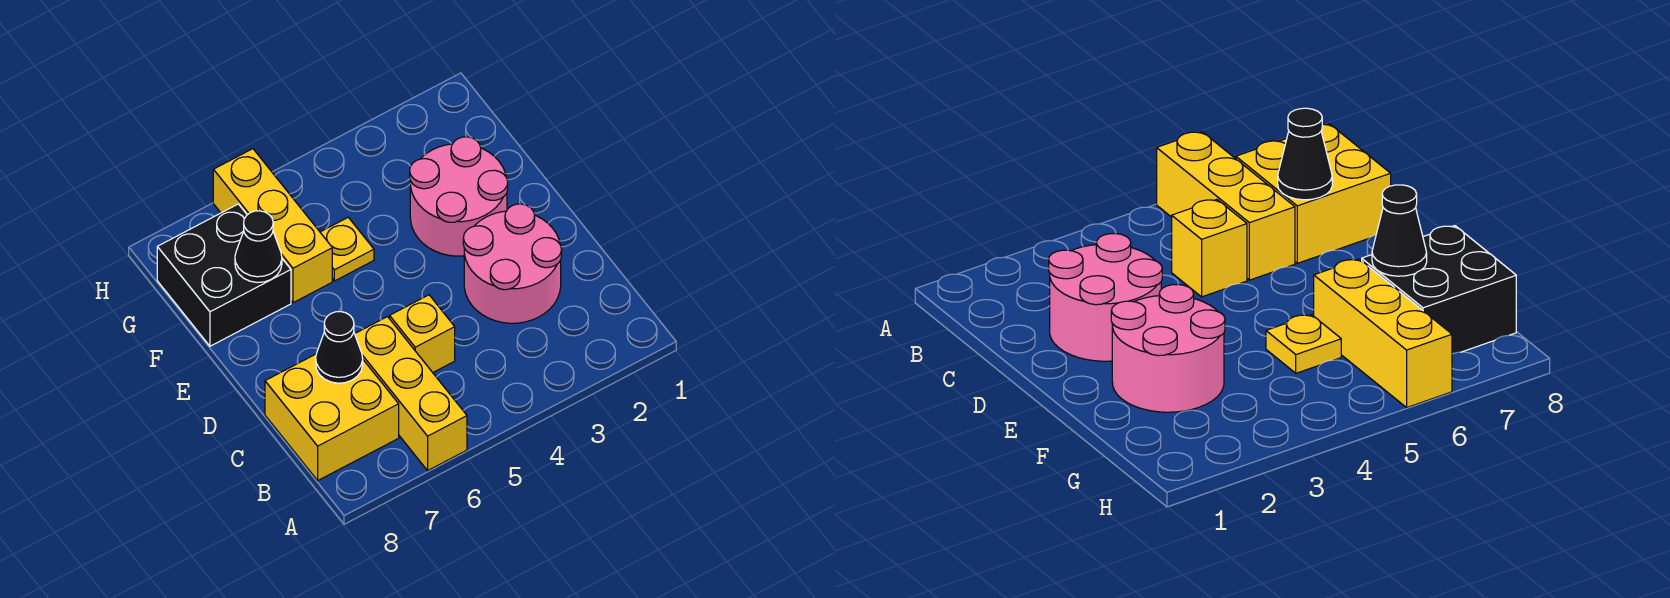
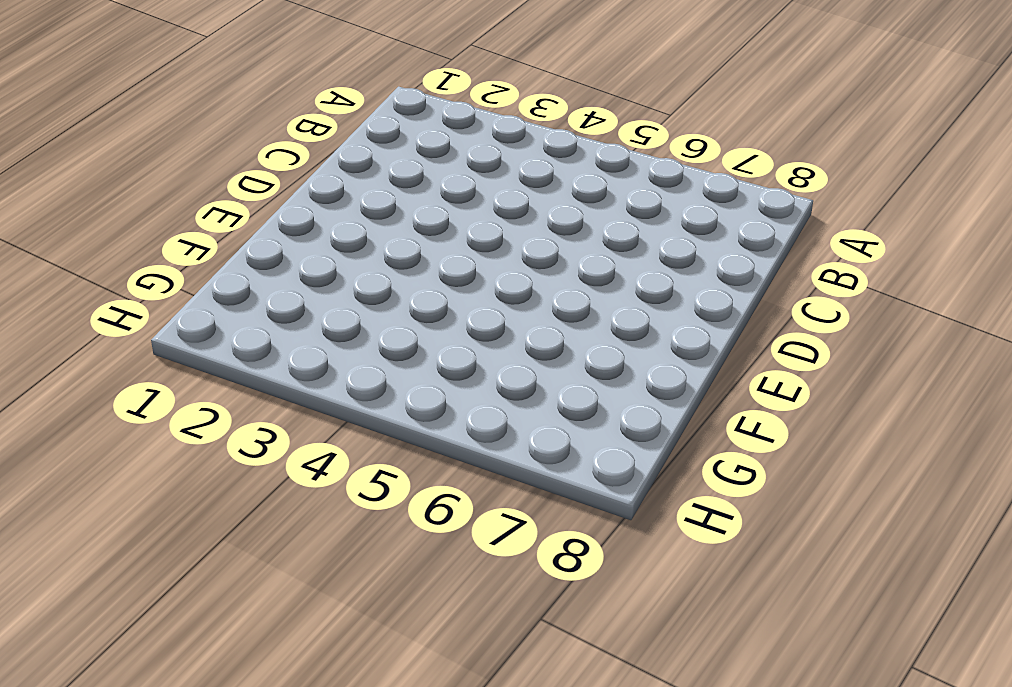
none -> yellow brick A6:C6 level 1
none -> yellow brick B7:C8 level 1

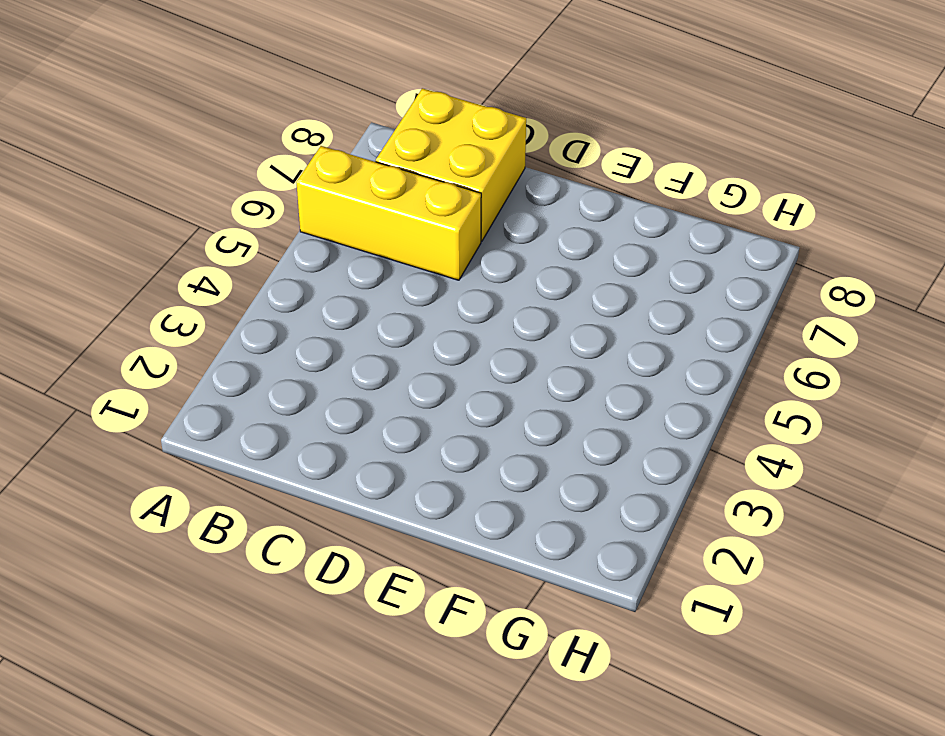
none -> pink round brick C2:D3 level 1
none -> yellow brick C5 level 1

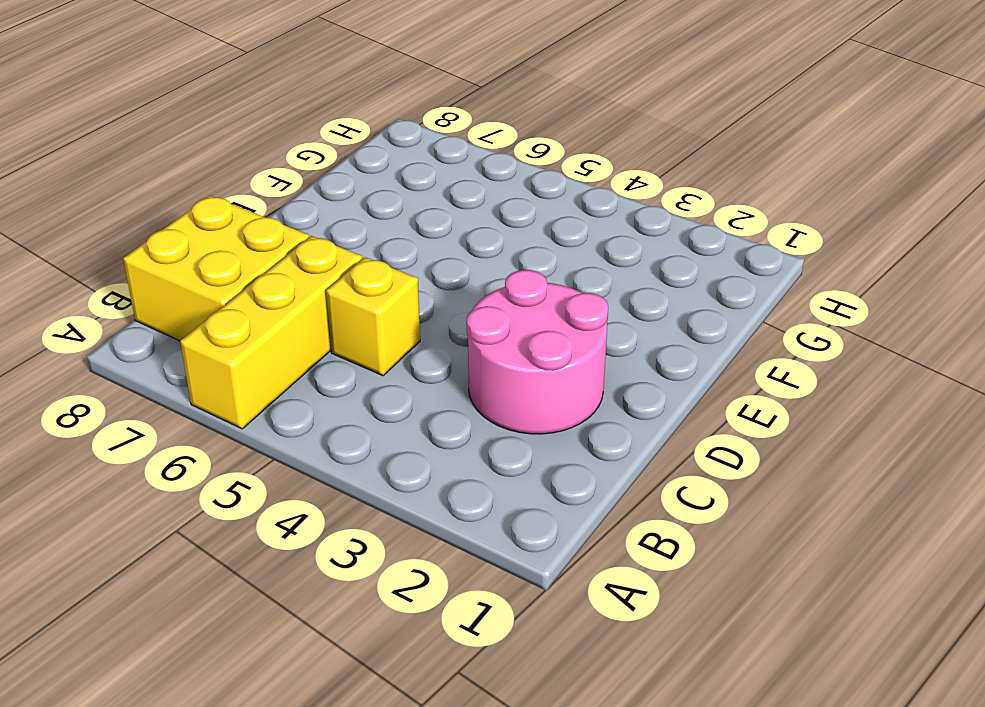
none -> pink round brick E2:F3 level 1
none -> yellow plate F5 level 1

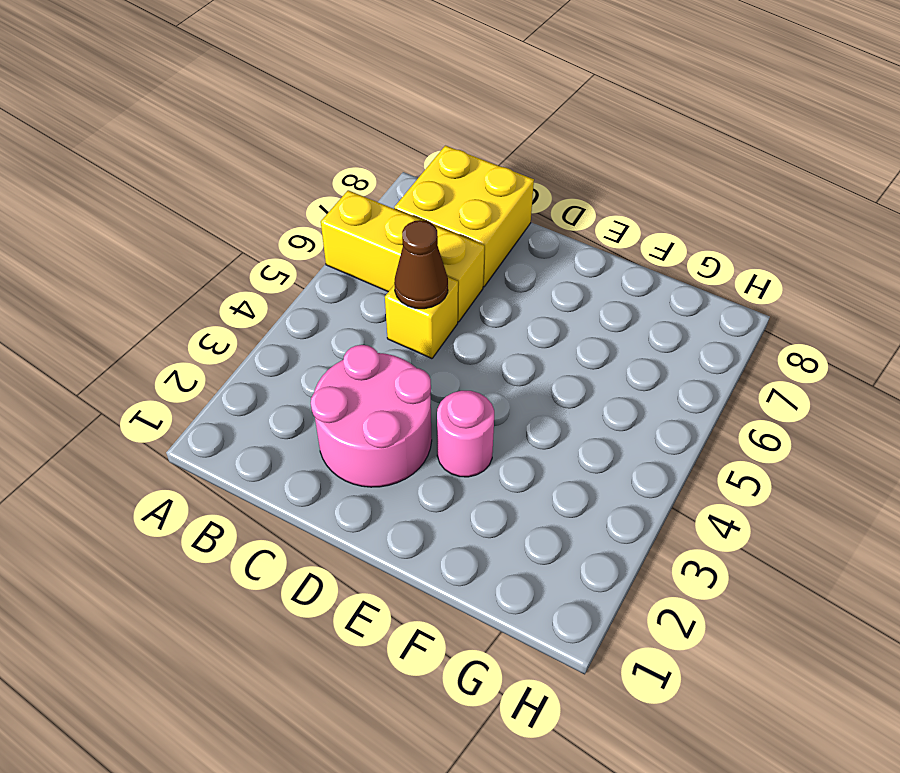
brown cone C5 level 2 -> none
pink round brick E3 level 1 -> pink round brick E2:F3 level 1
none -> yellow plate F5 level 1
none -> yellow brick F6:H6 level 1

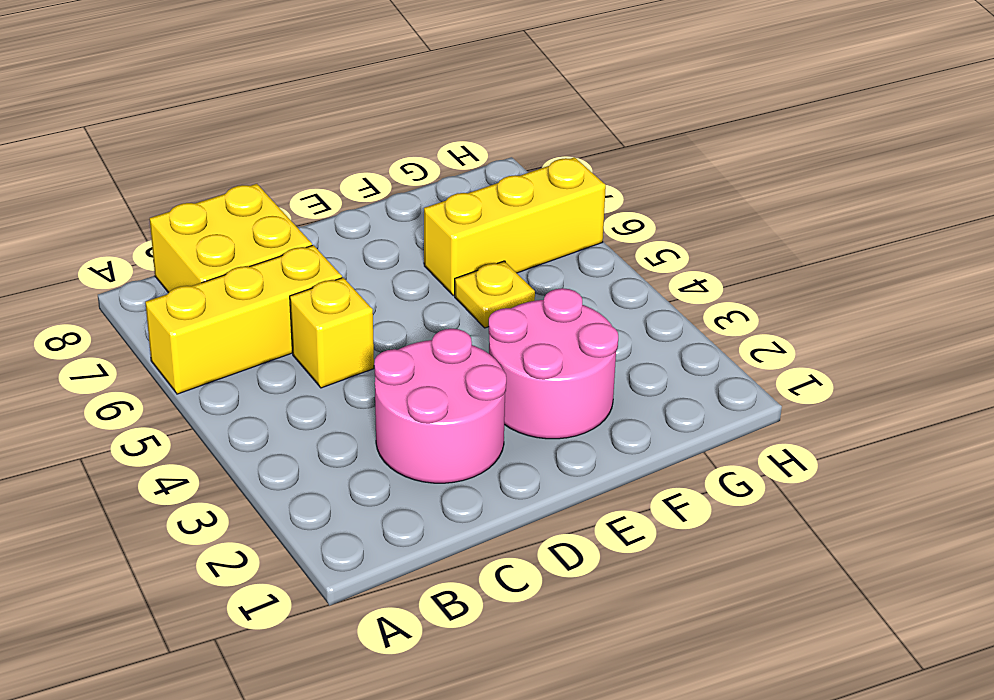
none -> black brick F7:G8 level 1
none -> black cone C7 level 2

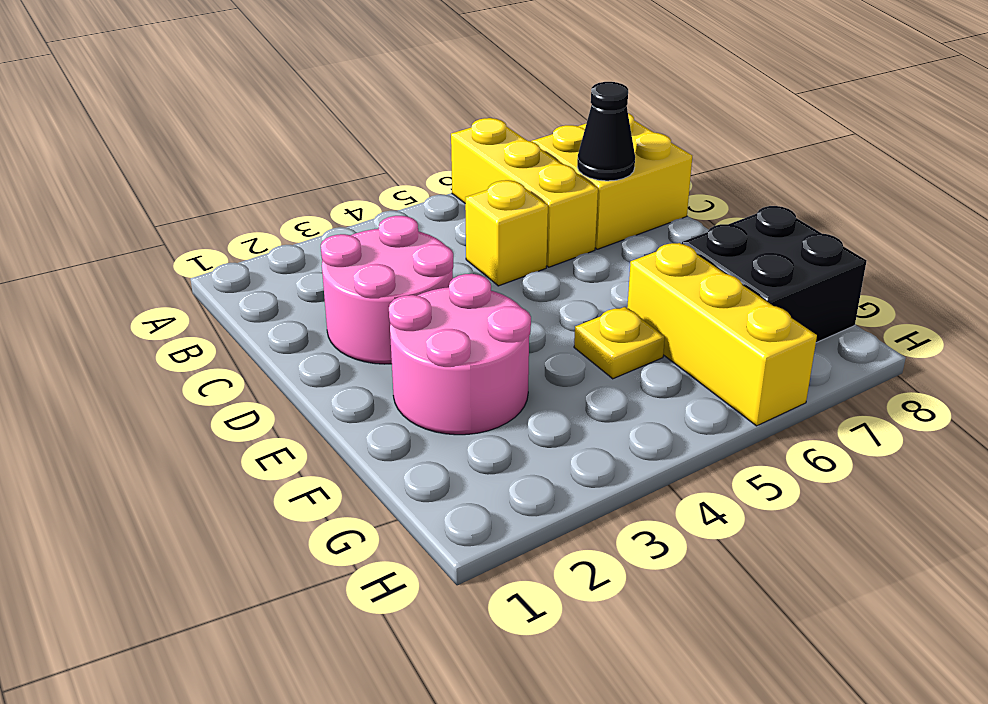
none -> black cone F7 level 2

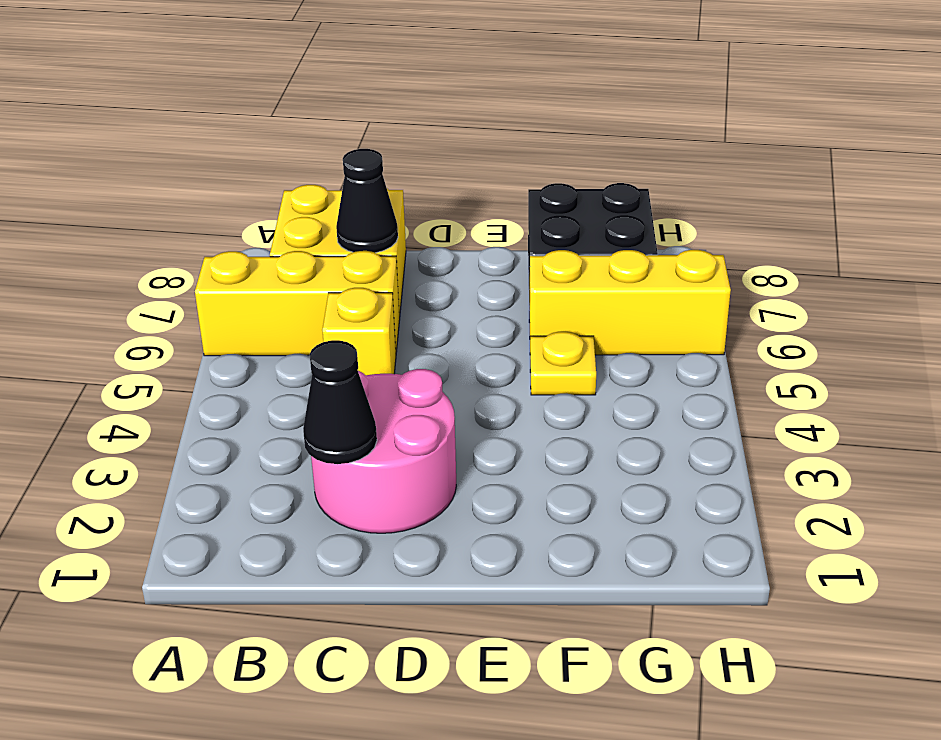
black cone C2 level 2 -> black cone F7 level 2
none -> pink round brick E2:F3 level 1

